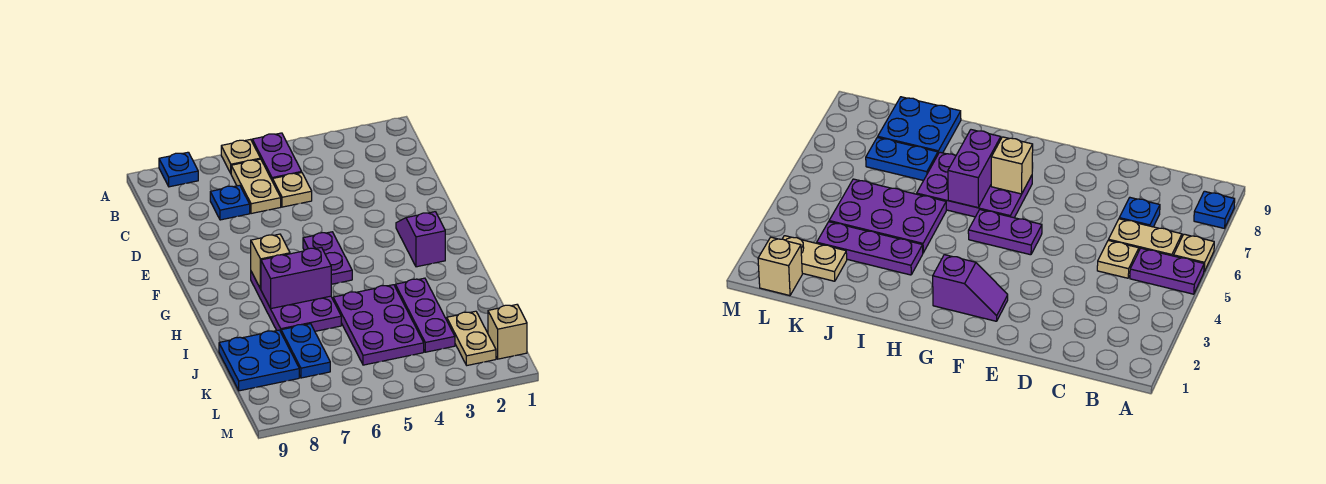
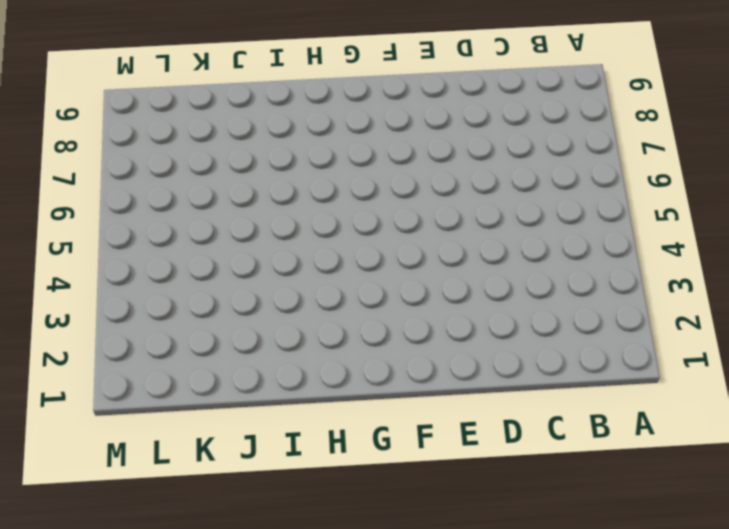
none -> purple plate A5:B5 level 1
none -> tan plate A6 level 1
none -> blue plate A8 level 1

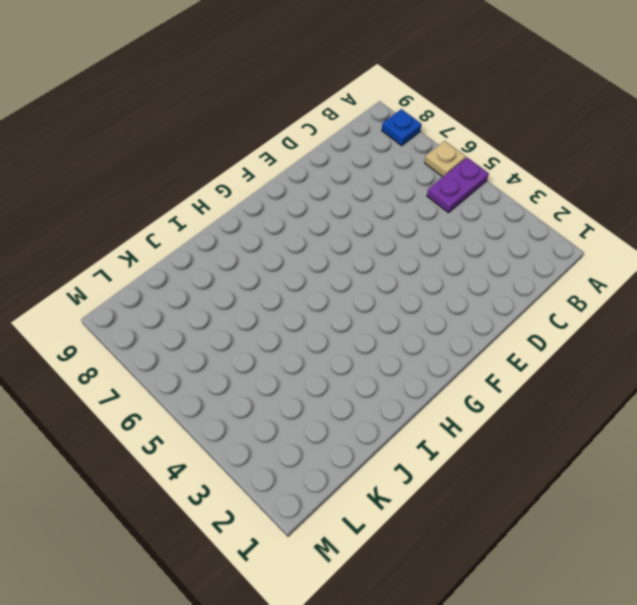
none -> tan plate B6:C6 level 1
none -> tan plate C5 level 1
none -> blue plate C7 level 1

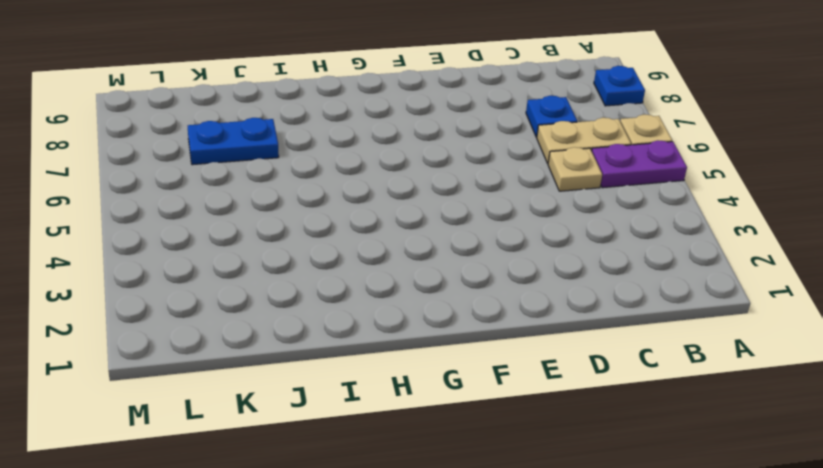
none -> purple slope F2:G2 level 1 top G
none -> purple plate F5:G5 level 1
none -> purple plate G6:I7 level 1

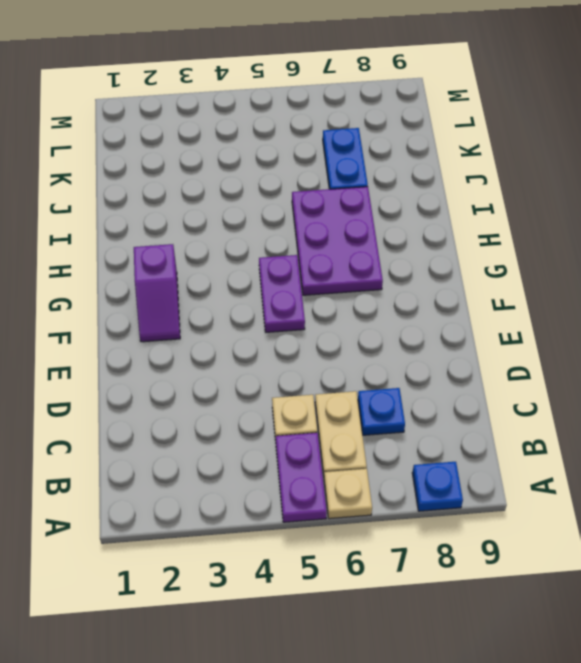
none -> purple plate I3:K3 level 1
none -> purple plate I4:K5 level 1
none -> blue plate J8:K9 level 1

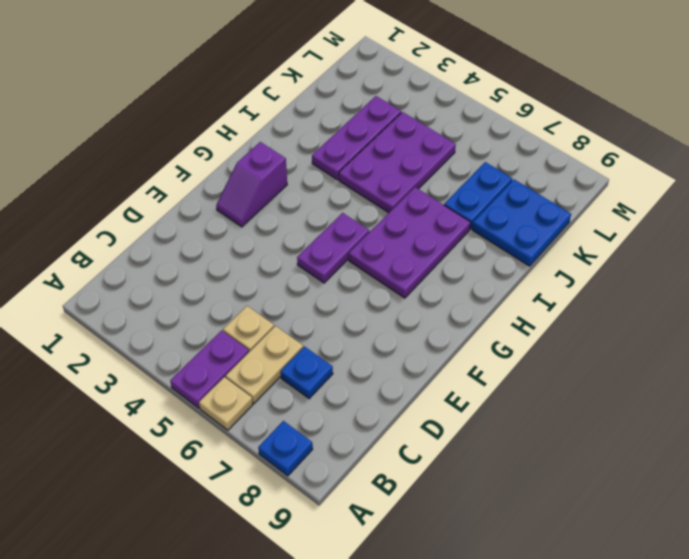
none -> tan plate K2:L2 level 1
none -> tan brick L1 level 1
none -> tan brick G7 level 2

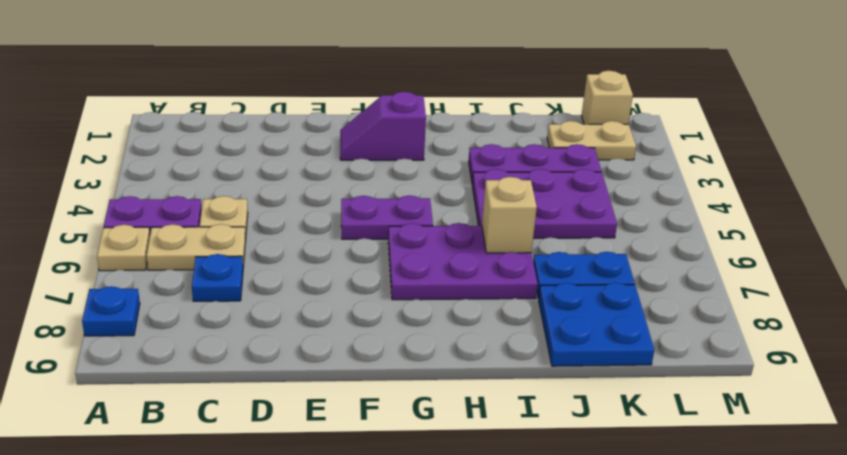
tan brick I6 level 2 -> tan brick G7 level 2
none -> purple brick H6:H7 level 2

